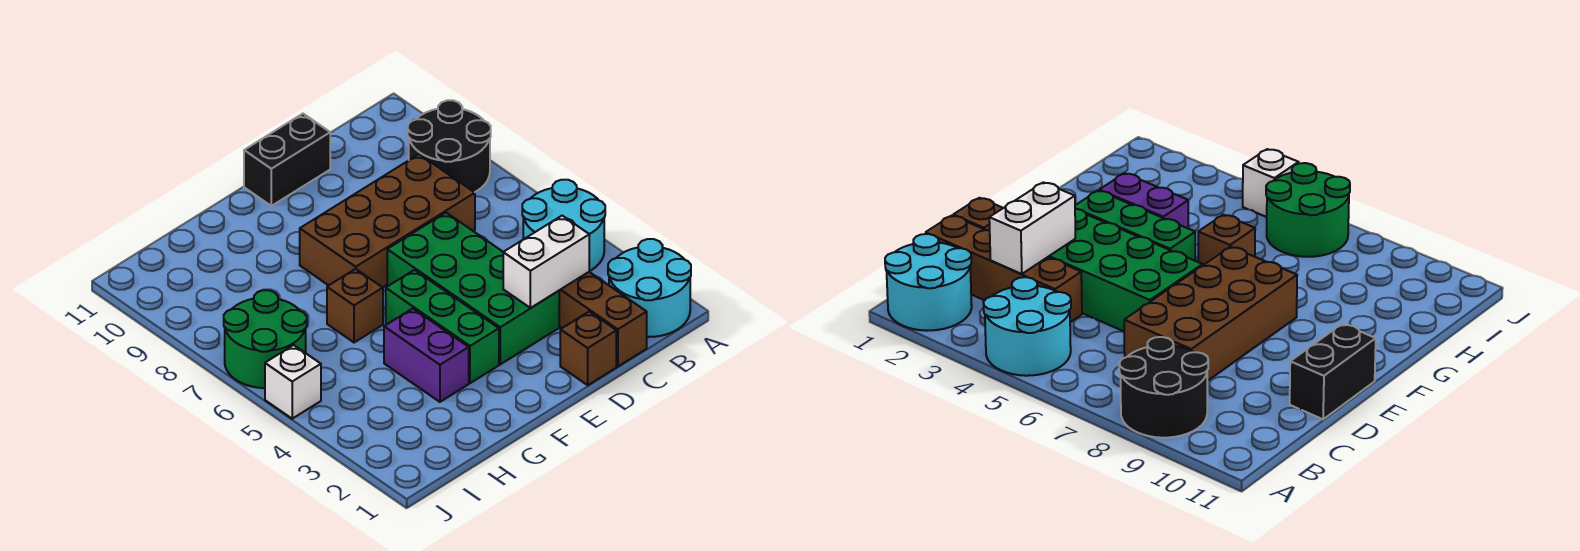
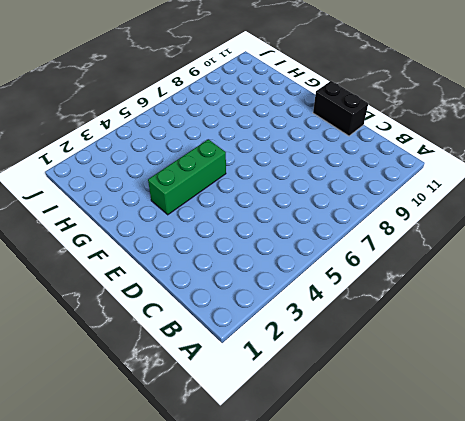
none -> cyan round brick A1:B2 level 1
none -> cyan round brick A4:B5 level 1
none -> black round brick A8:B9 level 1

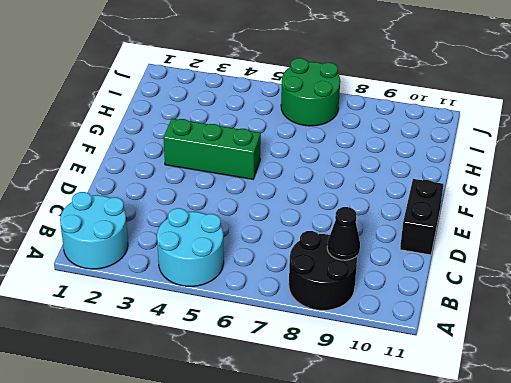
black cone B9 level 2 -> none
none -> brown brick C1:C4 level 1
none -> brown brick C7:F8 level 1
none -> brown brick D1 level 1

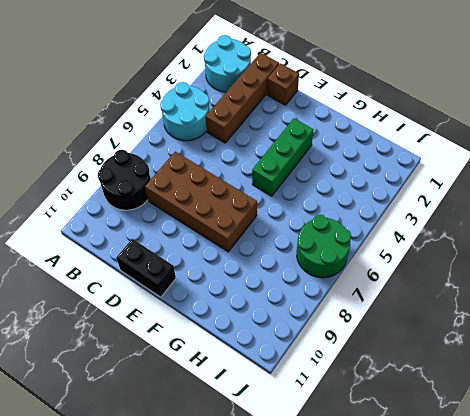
none -> green brick D3:E6 level 1
none -> purple brick G3:G4 level 1
none -> brown brick G6 level 1

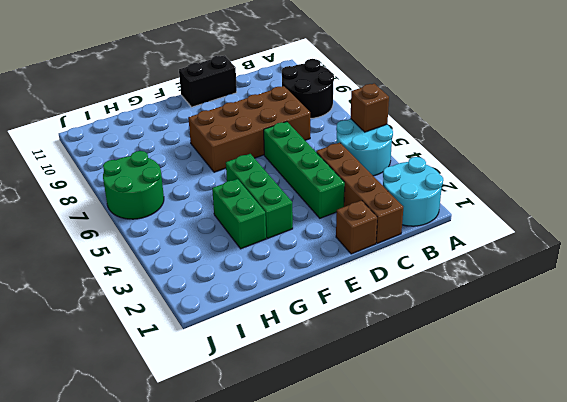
brown brick A5 level 2 -> brown brick G6 level 1
green brick D3:D6 level 1 -> green brick D3:E6 level 1
green brick G3:G4 level 1 -> purple brick G3:G4 level 1
none -> white brick J5 level 1
none -> white brick C3:D3 level 2

